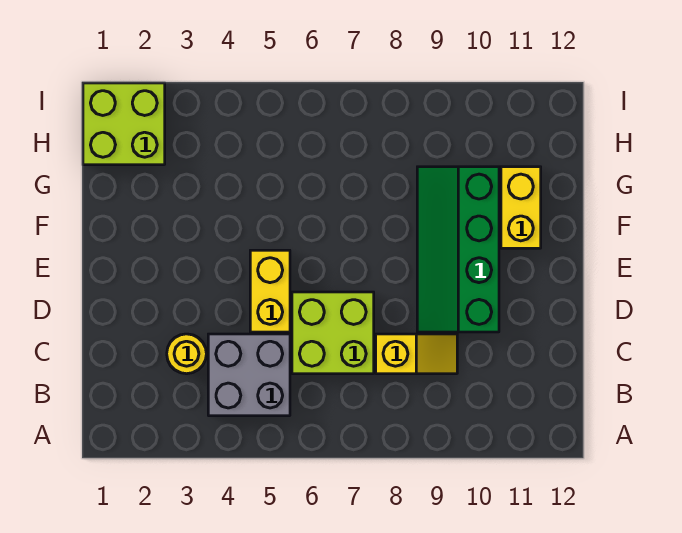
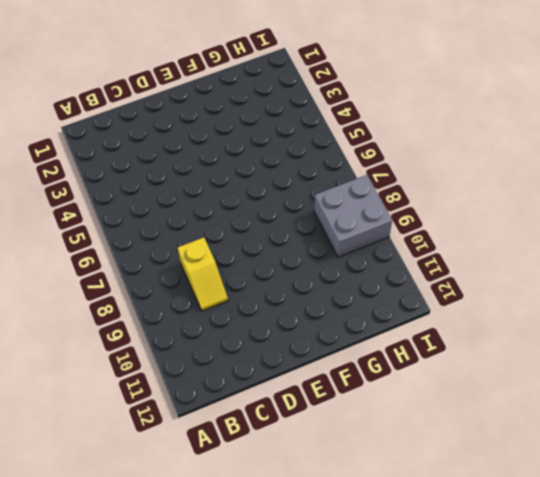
grey brick H8:I9 level 1 -> grey brick B4:C5 level 1
none -> yellow round brick C3 level 1
none -> lime brick C6:D7 level 1

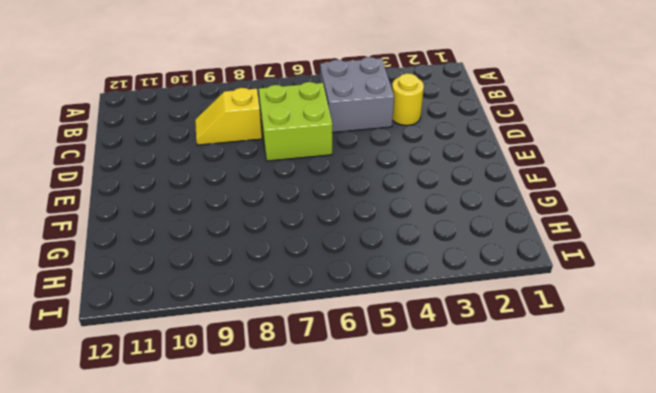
none -> yellow brick D5:E5 level 1
none -> green slope D9:G10 level 1 top 10

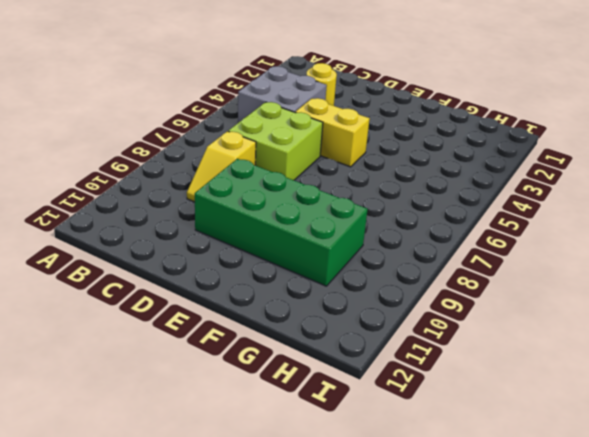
green brick D9:G10 level 1 -> green slope D9:G10 level 1 top 10
none -> yellow brick F11:G11 level 1
none -> lime brick H1:I2 level 1

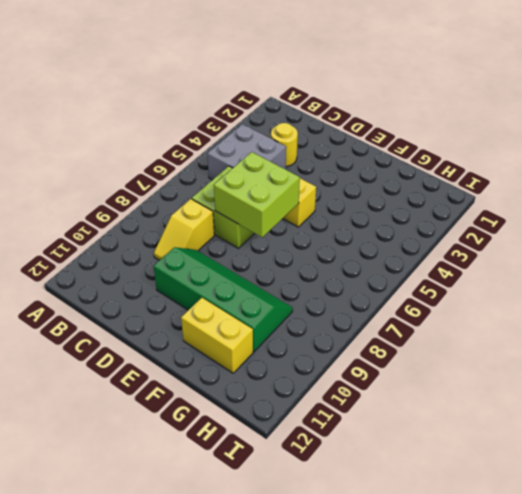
lime brick D6:E7 level 2 -> lime brick H1:I2 level 1

